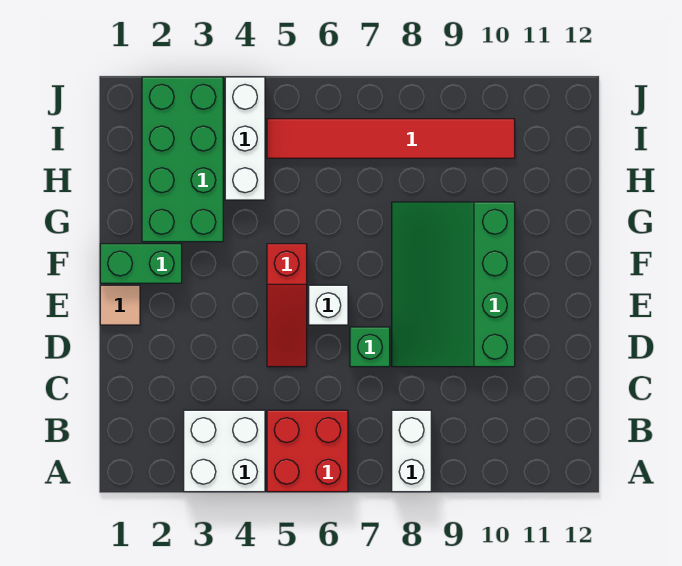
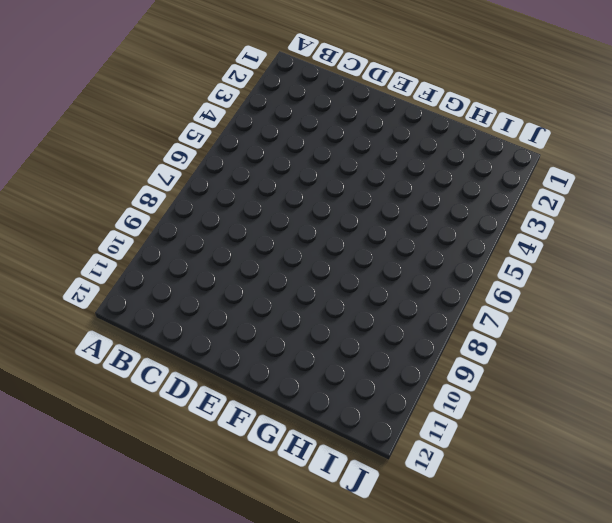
none -> white brick A3:B4 level 1
none -> red brick A5:B6 level 1
none -> white brick A8:B8 level 1

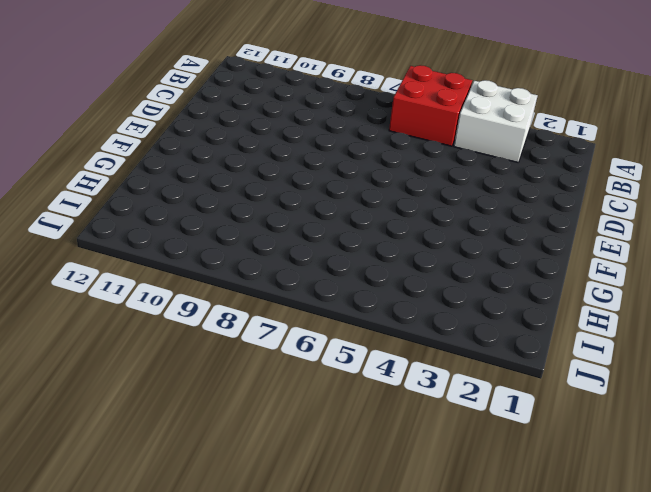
none -> white brick A8:B8 level 1
none -> red slope D5:F5 level 1 top F
none -> green brick D7 level 1

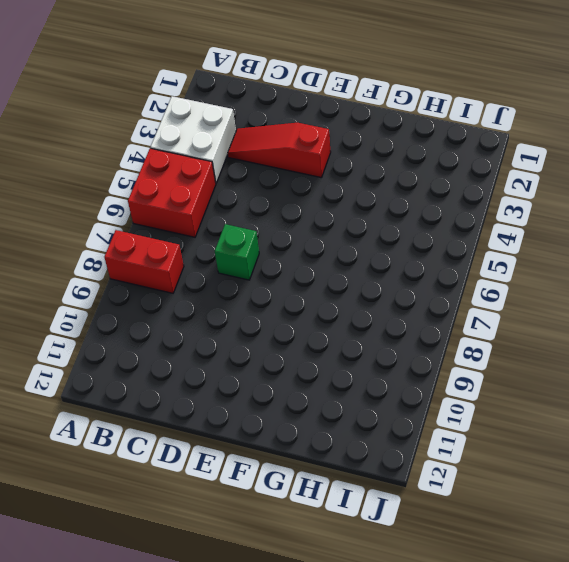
red brick A8:B8 level 1 -> white brick A8:B8 level 1
red slope C3:E3 level 1 top E -> red slope D5:F5 level 1 top F
none -> green slope D8:G10 level 1 top 10
none -> tan tile E1 level 1
none -> white brick E6 level 1

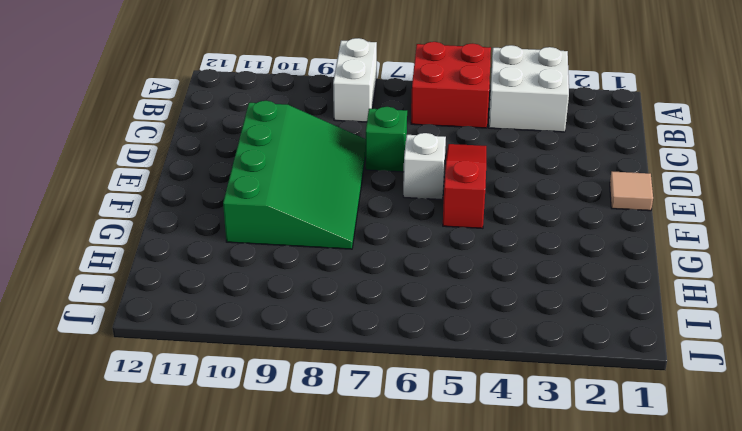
none -> green brick F1:F2 level 1
none -> green brick G2:J3 level 1
none -> white brick H4:J4 level 1

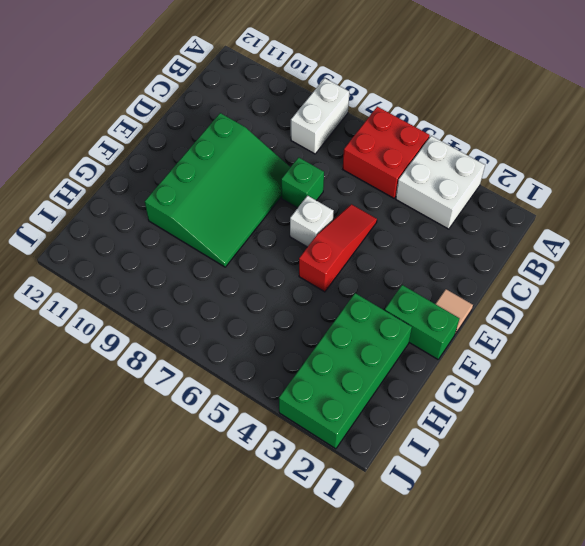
none -> white brick H4:J4 level 1
none -> red tile I5:I10 level 1

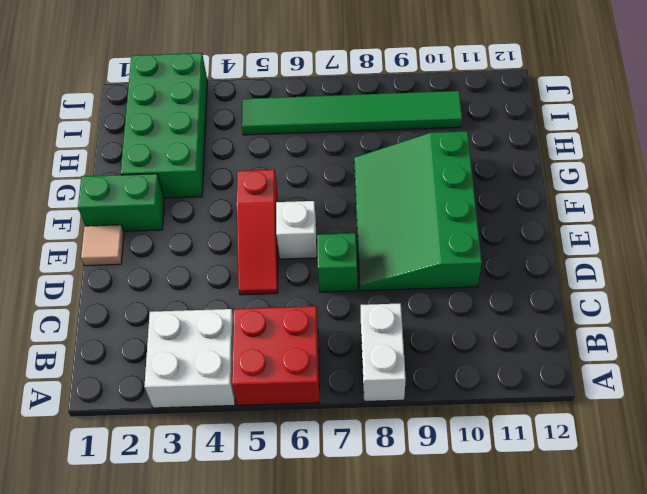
green tile I5:I10 level 1 -> red tile I5:I10 level 1
none -> white brick H4:J4 level 1

